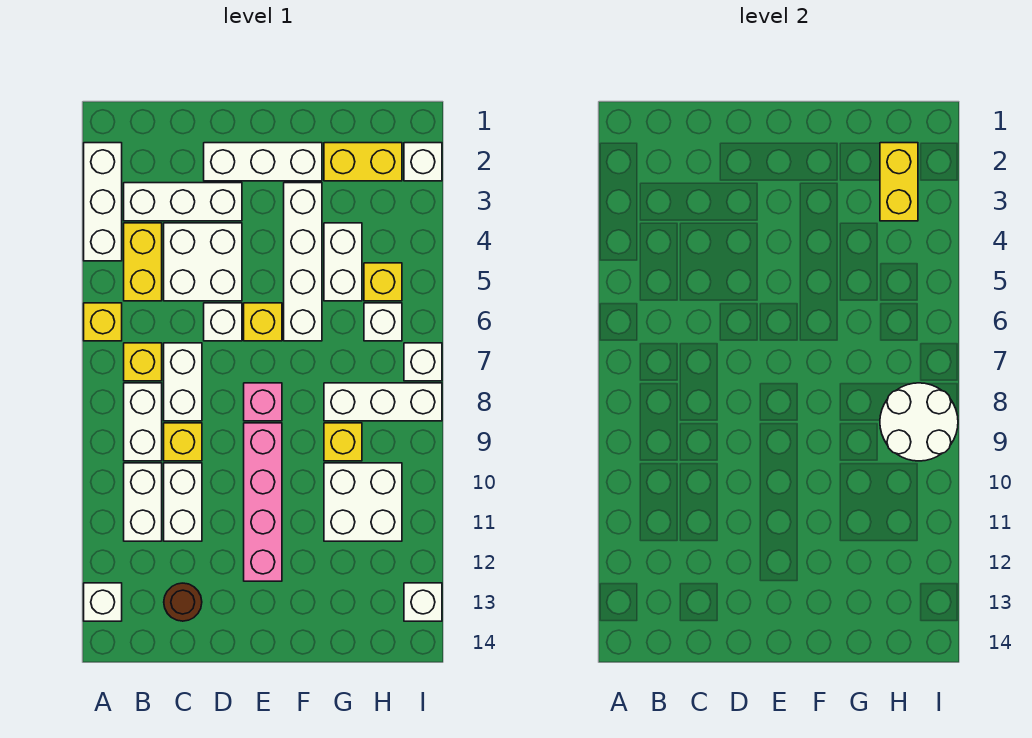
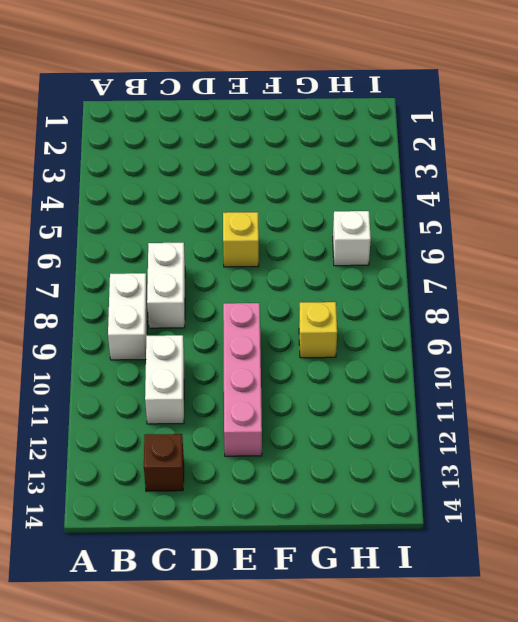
brown brick C13 level 1 -> brown round brick C13 level 1
none -> white brick A2:A4 level 1
none -> yellow brick A6 level 1
none -> white brick A13 level 1
none -> white brick B3:D3 level 1

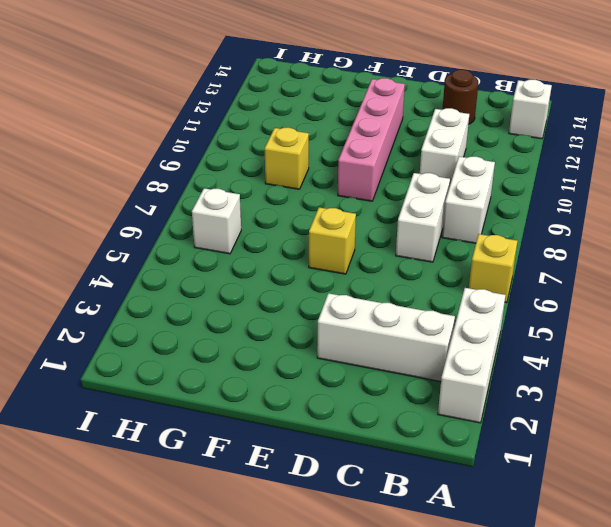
none -> yellow brick B4:B5 level 1
none -> yellow brick B7 level 1
none -> white brick B10:B11 level 1
none -> white brick C4:D5 level 1

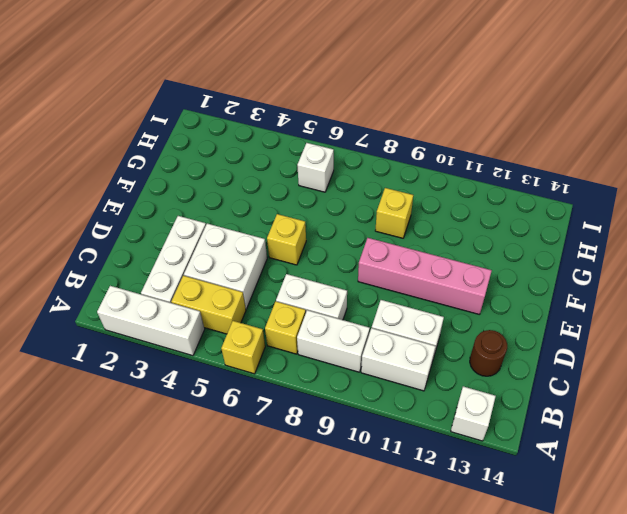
none -> yellow brick C9 level 1
none -> white brick D2:F2 level 1
none -> white brick D6 level 1
none -> pink brick E8 level 1

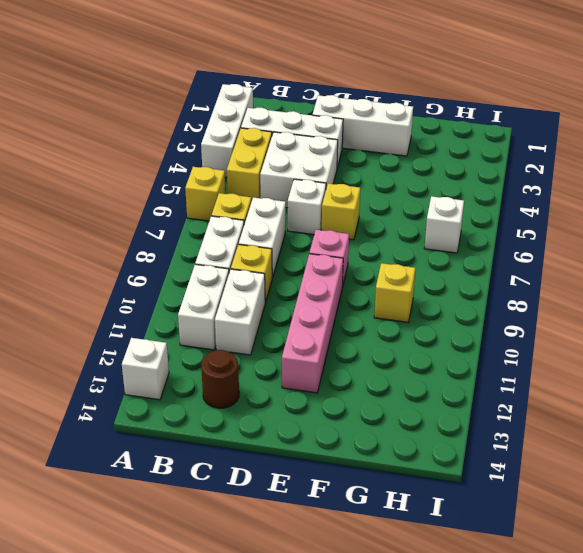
none -> white brick F3:F6 level 1
none -> yellow brick G2:H2 level 1
none -> white brick G4:G5 level 1
none -> white brick G8:I8 level 1

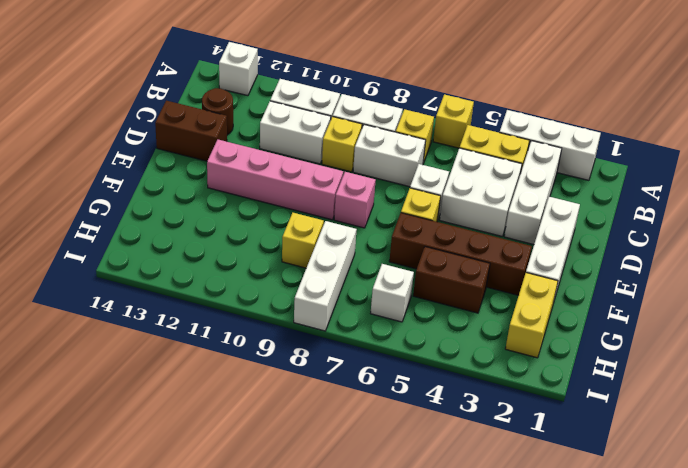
brown brick D13:D14 level 1 -> none
brown brick F3:F6 level 1 -> white brick F3:F6 level 1
brown brick G4:G5 level 1 -> white brick G4:G5 level 1
none -> white brick G10:H11 level 1
none -> yellow brick H5 level 1
none -> white brick I2 level 1
none -> white brick I7 level 1

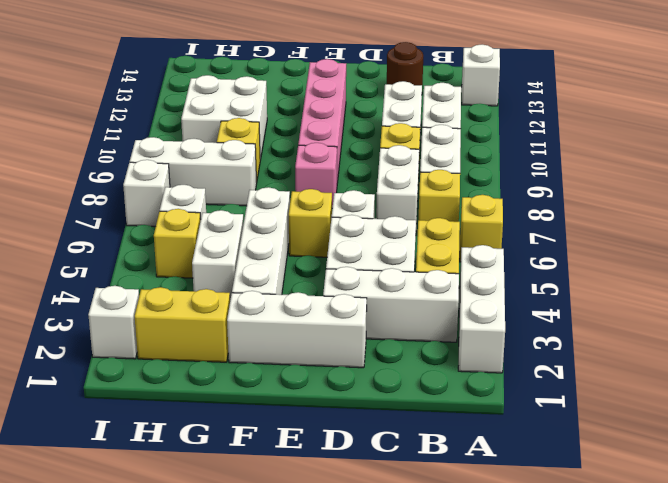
none -> white brick I13 level 1
none -> yellow brick H2:H3 level 2
none -> white round brick H8:I9 level 2

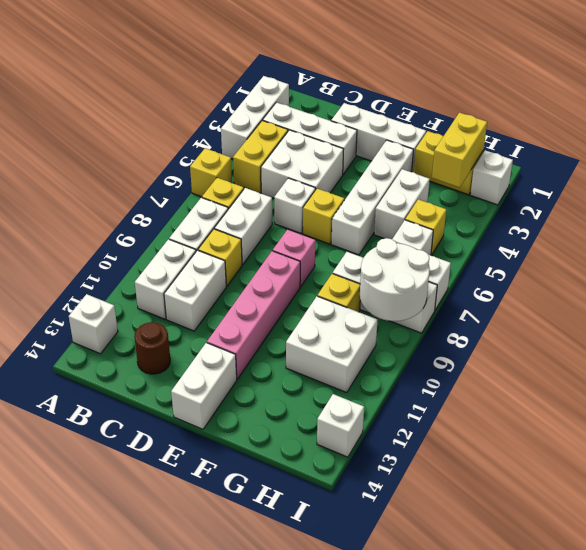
white brick E13:E14 level 1 -> none

